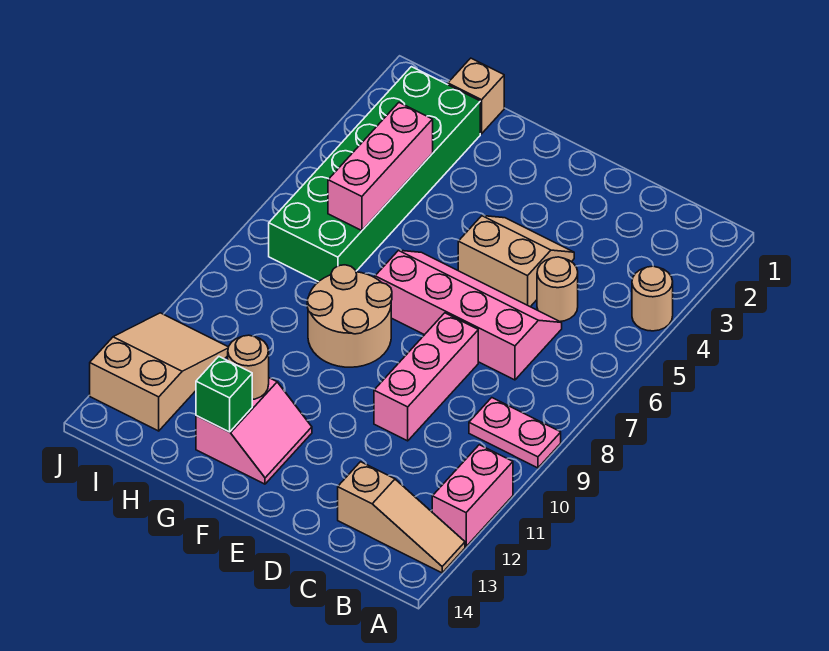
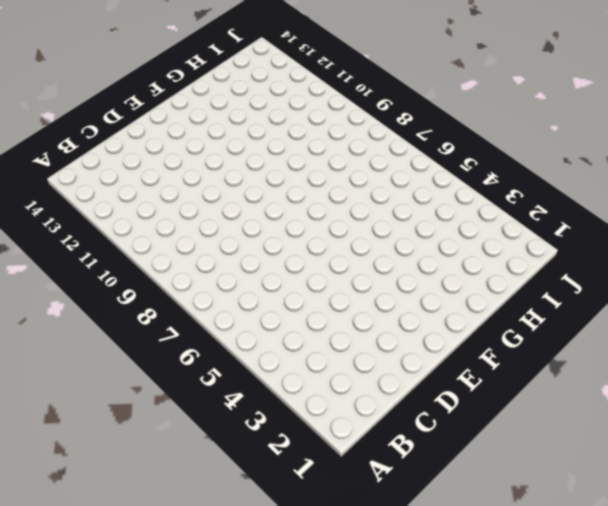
none -> tan round brick A4 level 1
none -> pink plate A9:B9 level 1
none -> pink brick A11:A12 level 1

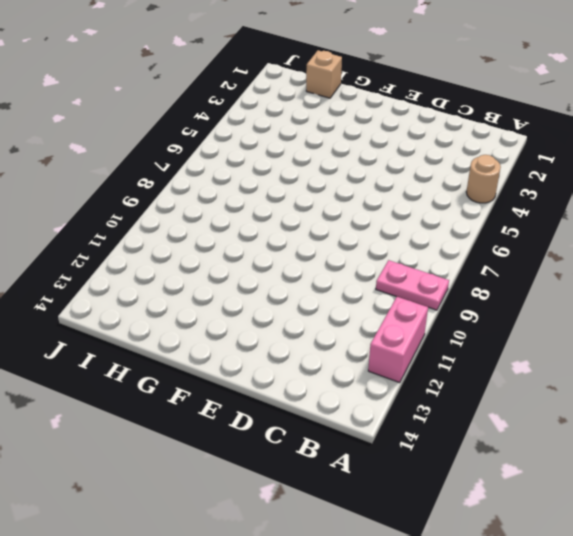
none -> tan slope A13:C13 level 1 top C
none -> tan round brick C5 level 1
none -> pink slope C6:F7 level 1 top 7

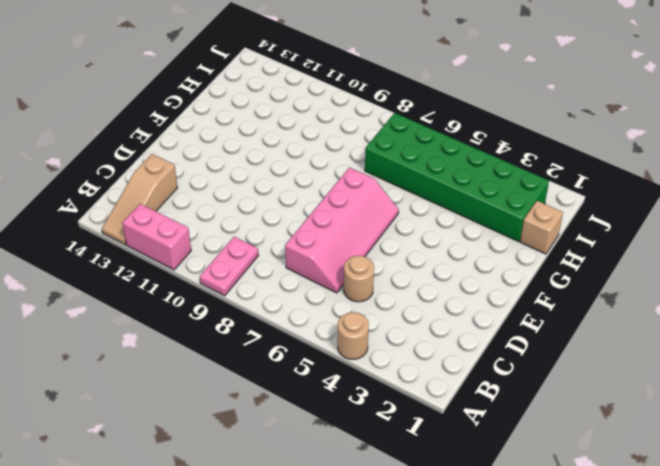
none -> tan slope D4:E5 level 1 top 5
none -> pink brick D8:D10 level 1
none -> tan round brick F8:G9 level 1

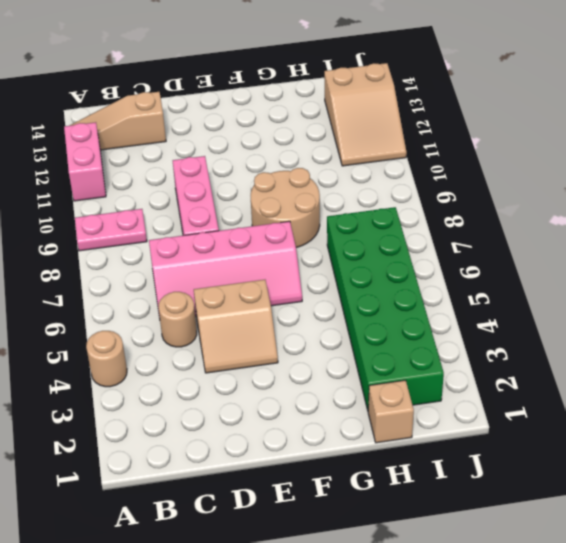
none -> pink slope F12:G13 level 1 top G
none -> tan round brick G12 level 2
none -> green brick G13 level 2

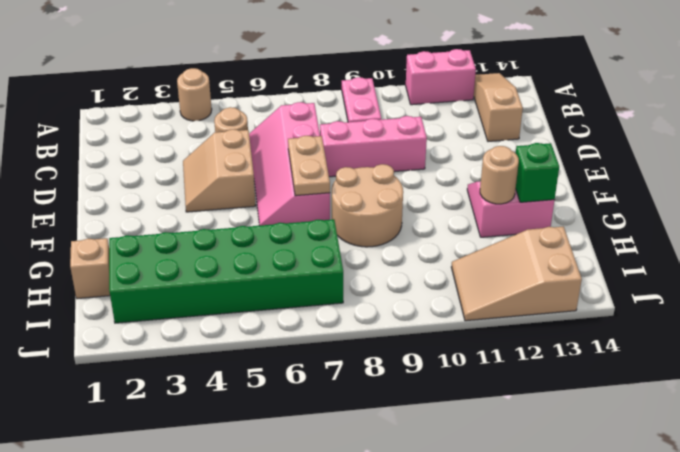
tan plate E7:F7 level 2 -> none
none -> pink brick H4:H6 level 2

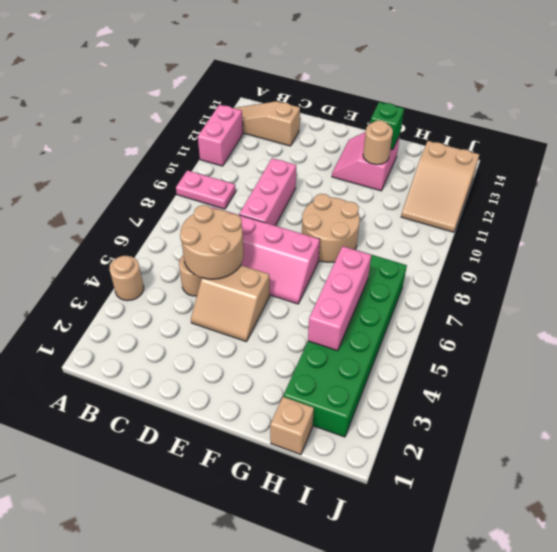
tan round brick C5:D6 level 2 -> none

